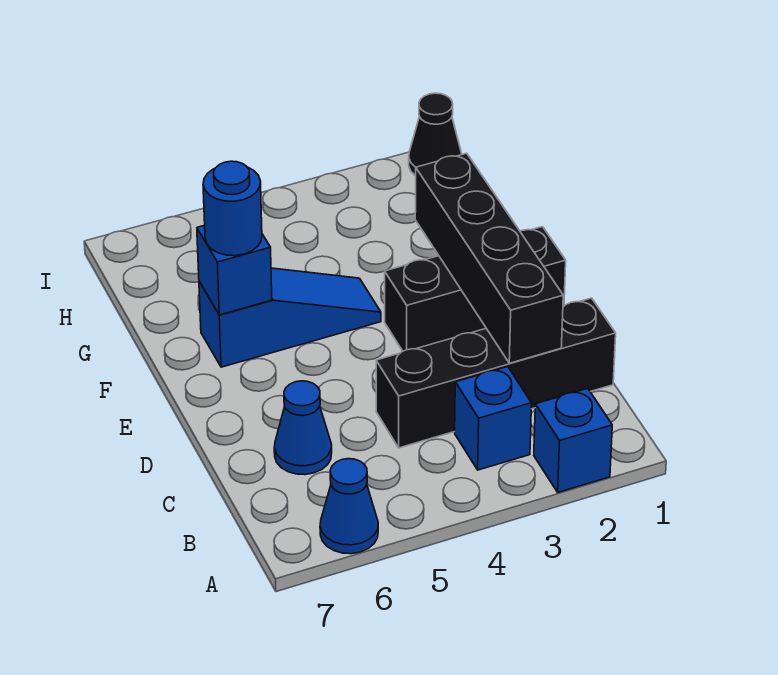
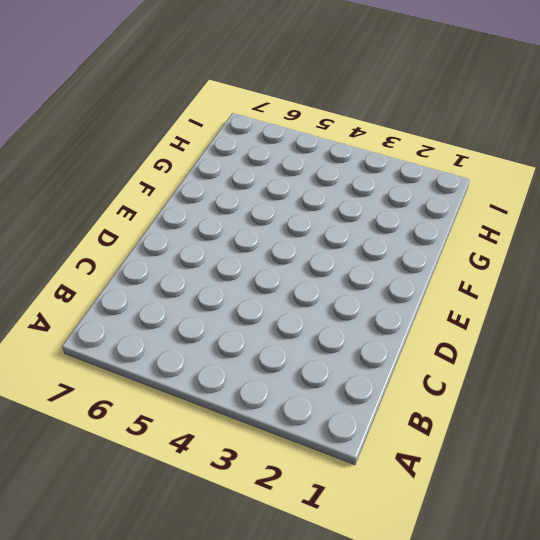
none -> blue brick A2 level 1
none -> blue cone A6 level 1

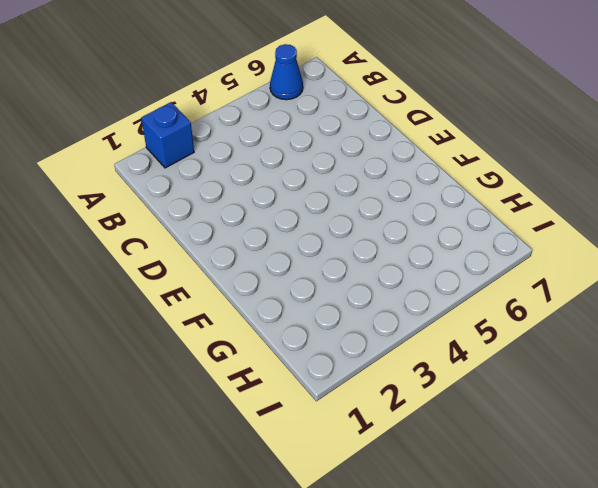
none -> blue brick B3 level 1
none -> black brick C1:C4 level 1

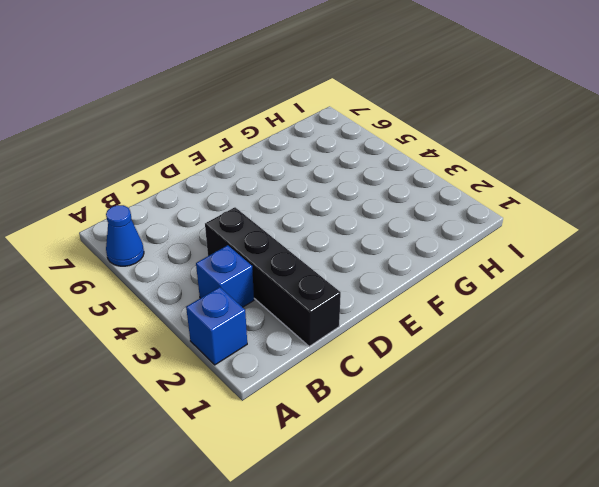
none -> blue cone C6 level 1
none -> black brick E1:E3 level 1

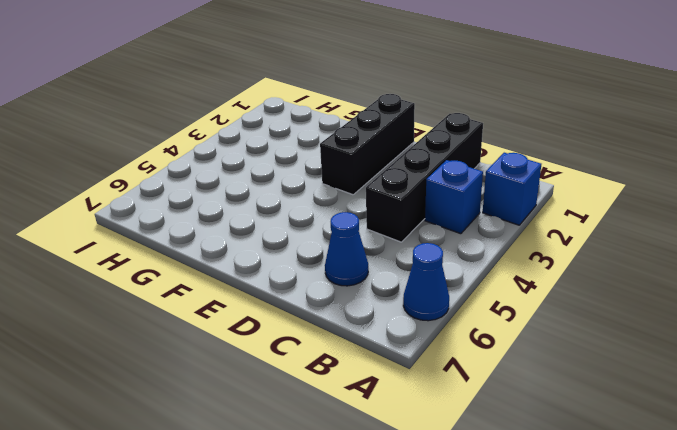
none -> blue slope F4:F6 level 1 top 6
none -> black cone I1 level 1

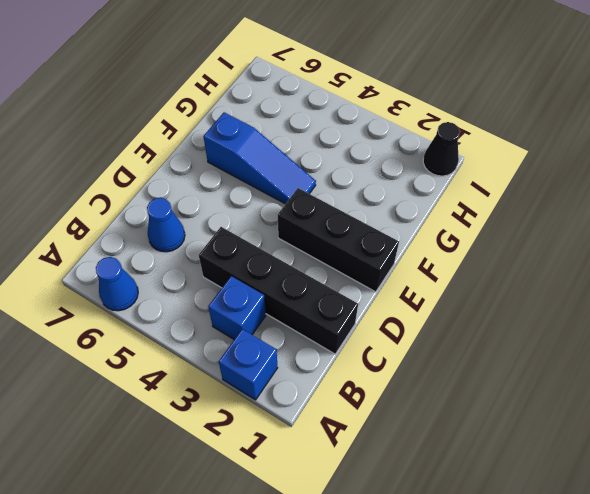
none -> black brick C2:F2 level 2
none -> blue brick F6 level 2

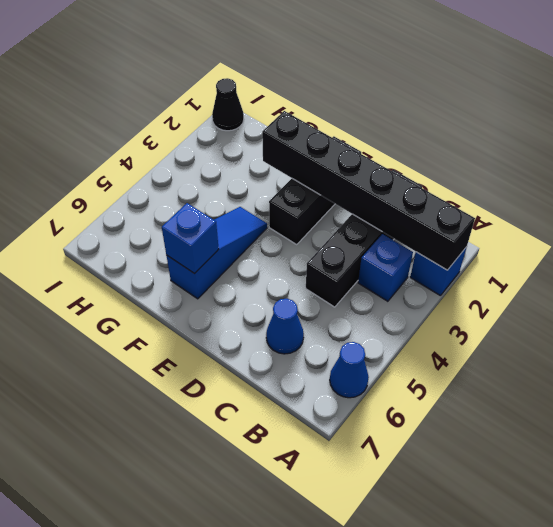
black brick A2:F2 level 2 -> black brick C2:F2 level 2
none -> blue round brick F6 level 3

